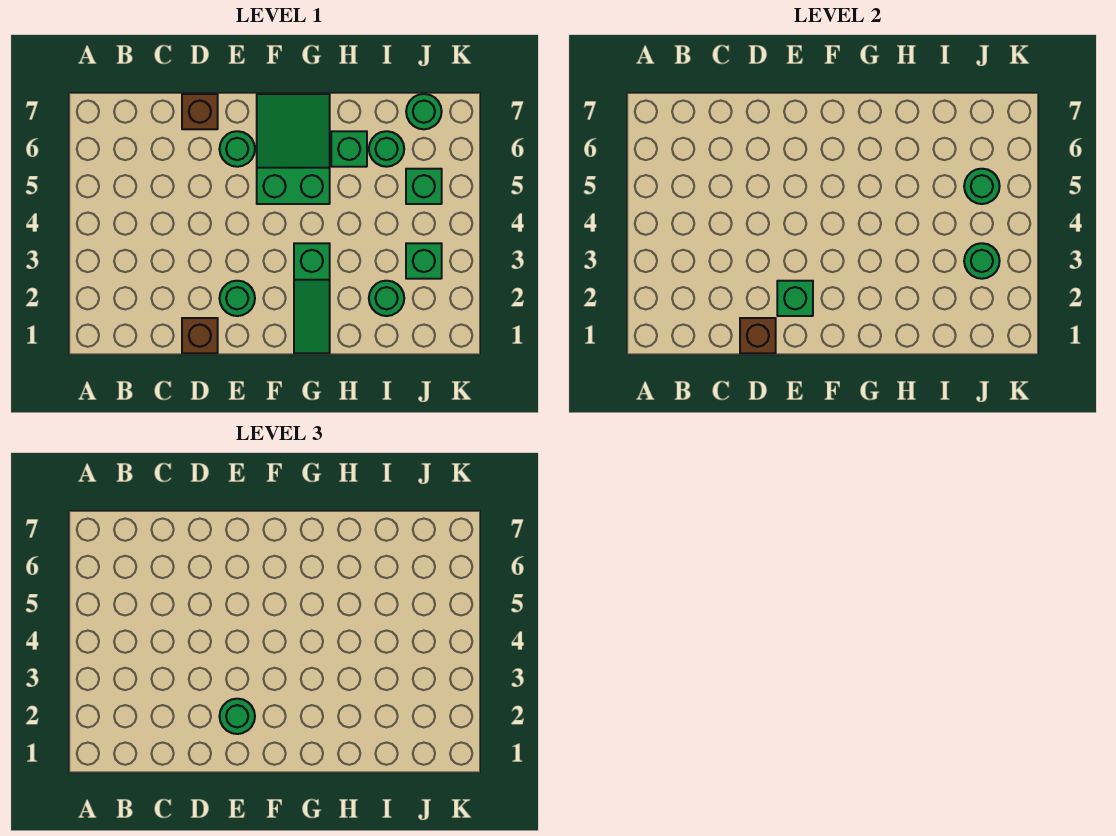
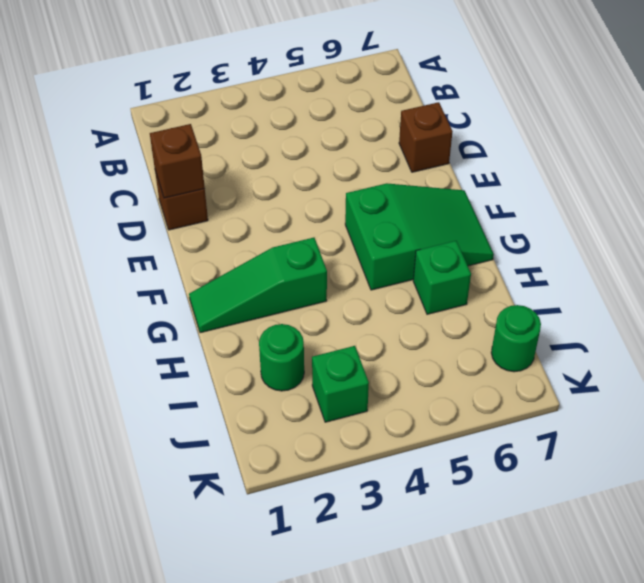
none -> green round brick E2 level 1
none -> green round brick E6 level 1
none -> green round brick I6 level 1

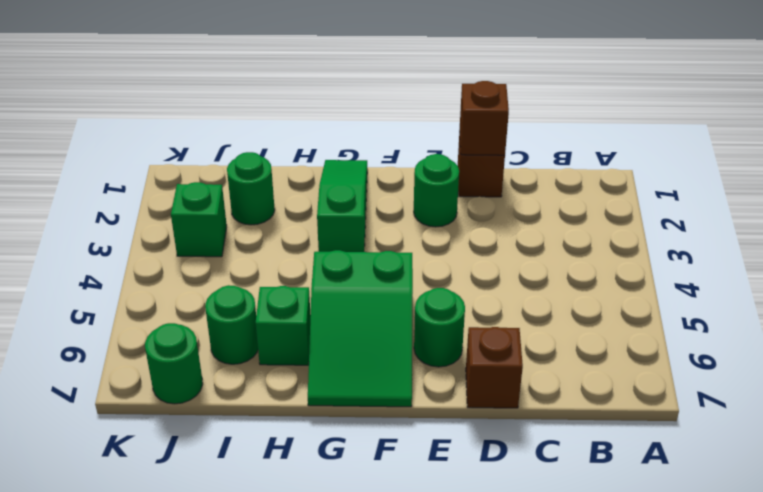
none -> green brick J5 level 1
none -> green brick E2 level 2
none -> green round brick J3 level 2

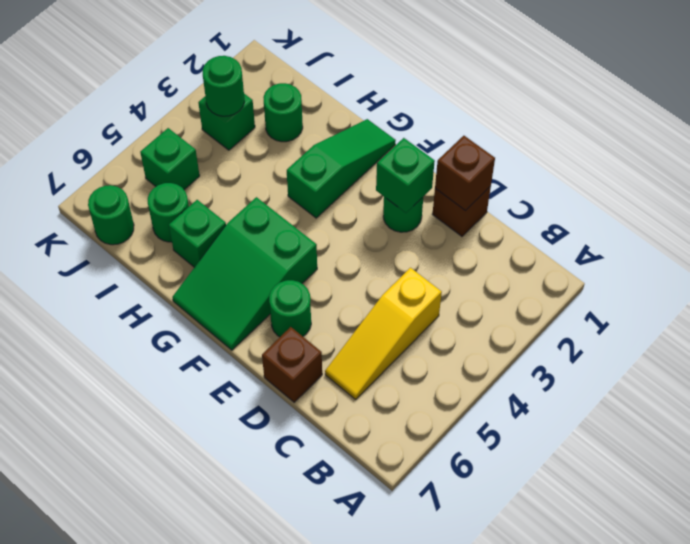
yellow slope C4:C6 level 1 top 4 -> none
none -> green round brick J5 level 2
none -> green round brick E2 level 3

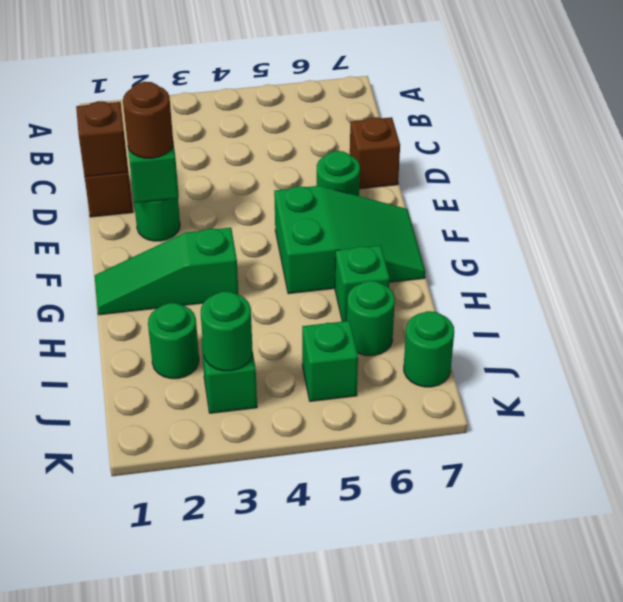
brown round brick E2 level 3 -> green round brick E2 level 3
none -> green round brick J5 level 2

